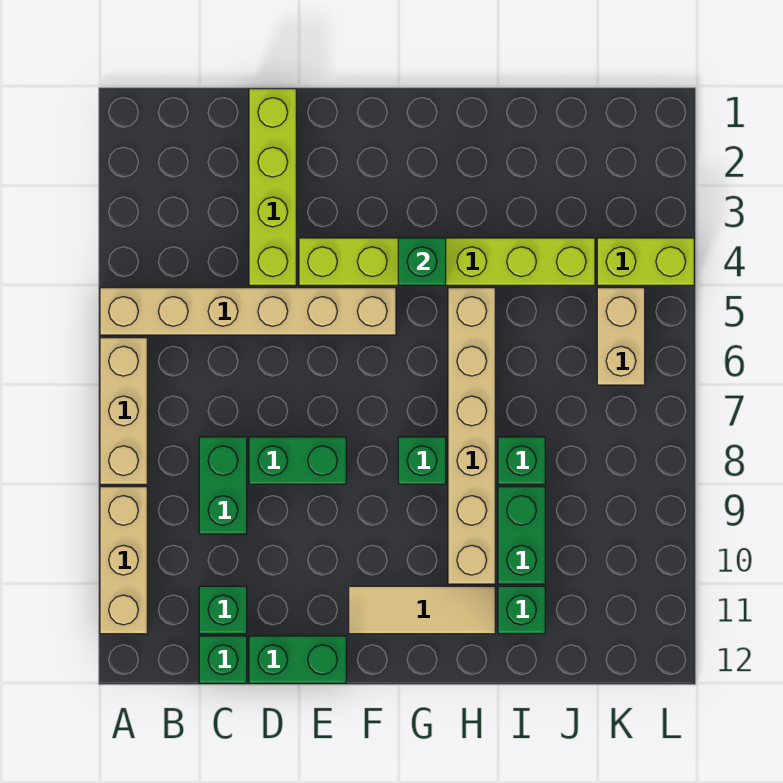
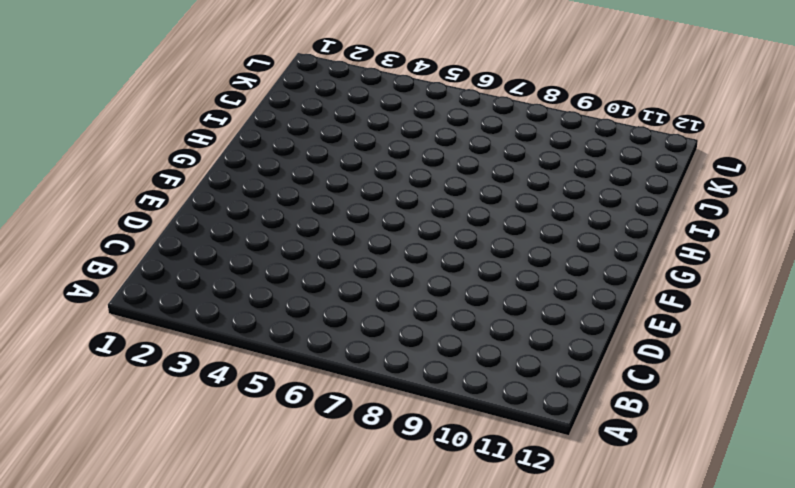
none -> tan brick A5:F5 level 1
none -> tan brick A6:A8 level 1
none -> tan brick A9:A11 level 1

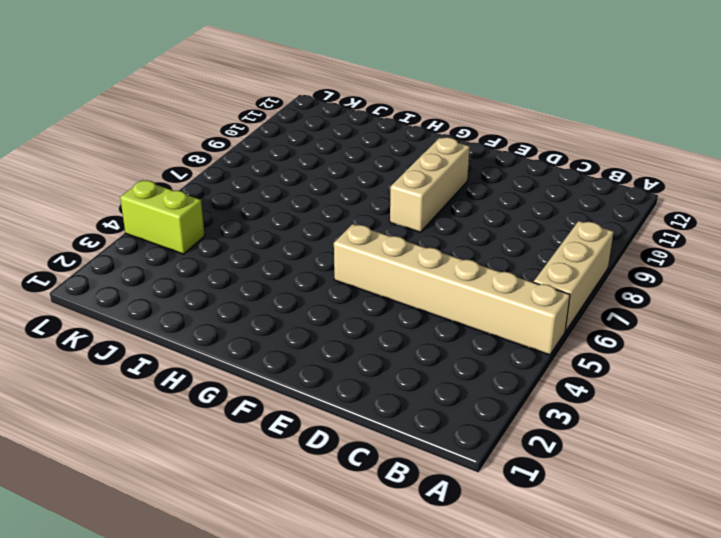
tan brick F8:F10 level 1 -> tan brick A9:A11 level 1
none -> green brick C8:C9 level 1
none -> green brick C11 level 1
none -> green brick C12 level 1

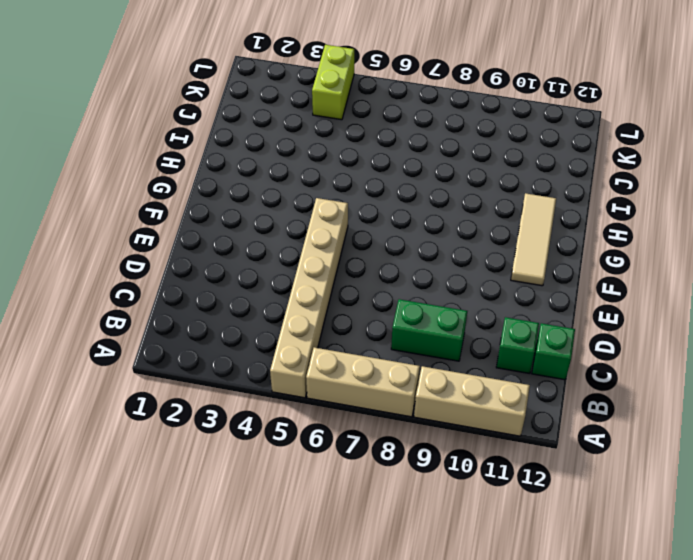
none -> lime brick D1:D4 level 1
none -> green brick D8:E8 level 1
none -> green brick D12:E12 level 1

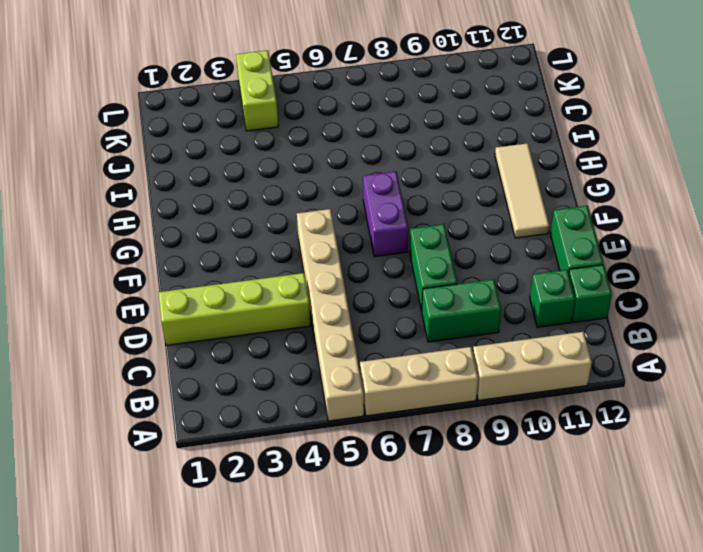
purple brick F7:G7 level 1 -> none
none -> lime brick E4:J4 level 1
none -> green brick G8 level 1
none -> tan brick H5:H10 level 1

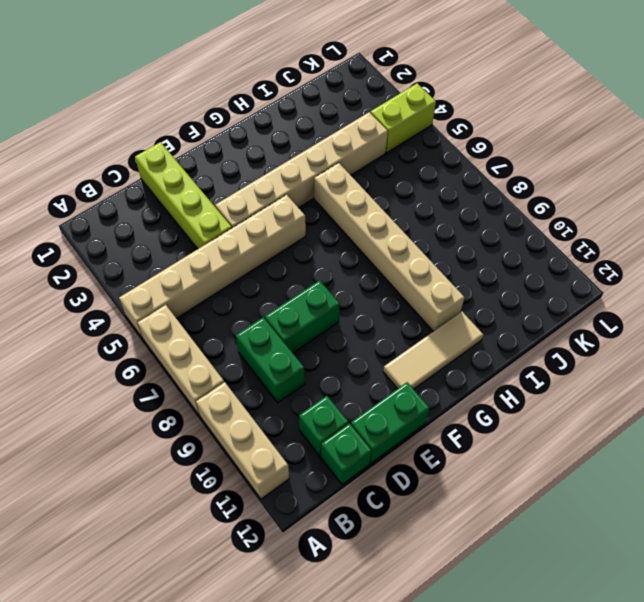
tan brick E4:J4 level 1 -> lime brick E4:J4 level 1
none -> green brick G8 level 1
none -> green brick I8 level 1
none -> green brick I9:I10 level 1

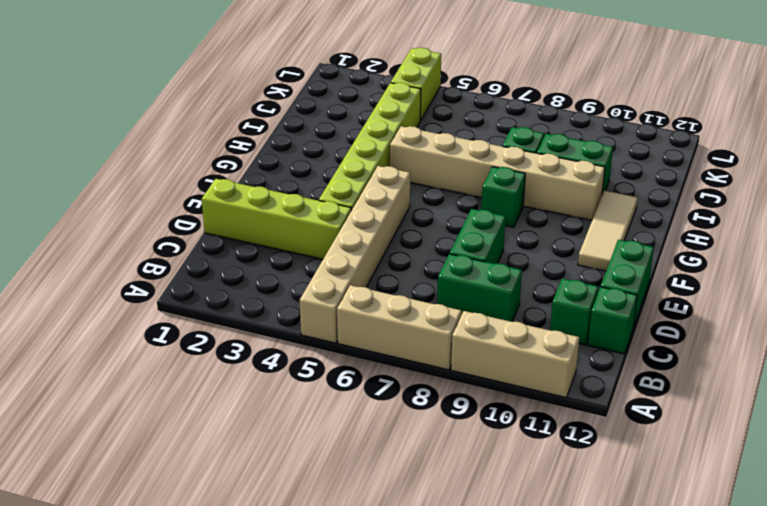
none -> green brick I11 level 1
none -> tan brick K5:K6 level 1
none -> green brick G4 level 2

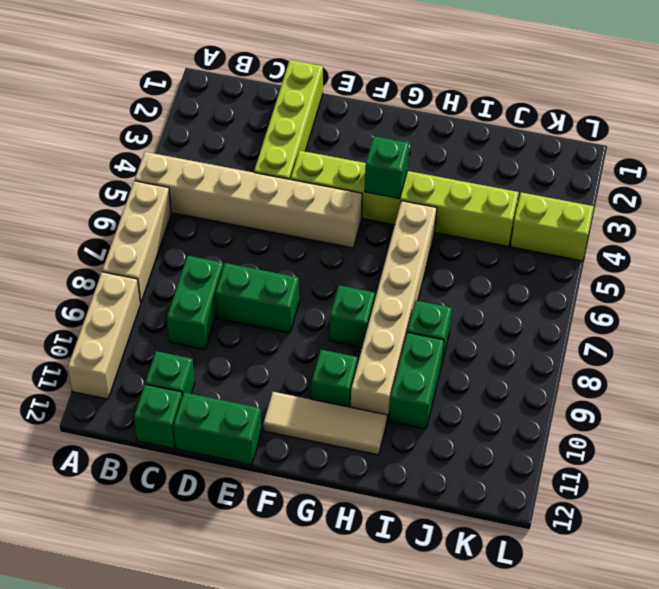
green brick G10 level 1 -> green brick I11 level 1
none -> tan brick K5:K6 level 1

